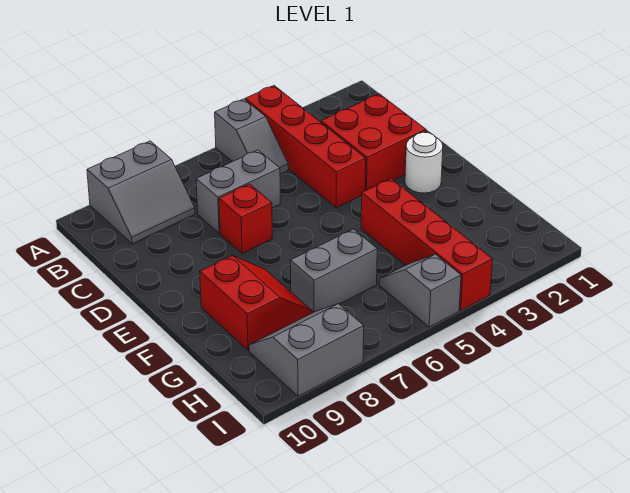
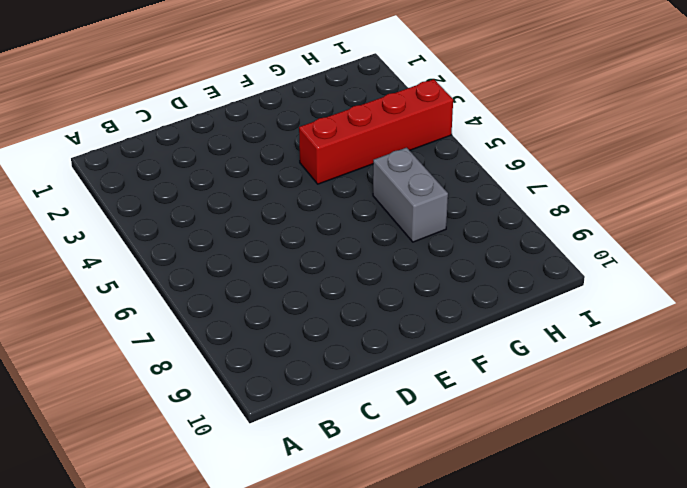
none -> red brick A4:D4 level 1
none -> grey slope A5:B5 level 1 top A
none -> grey slope A8:B9 level 1 top A

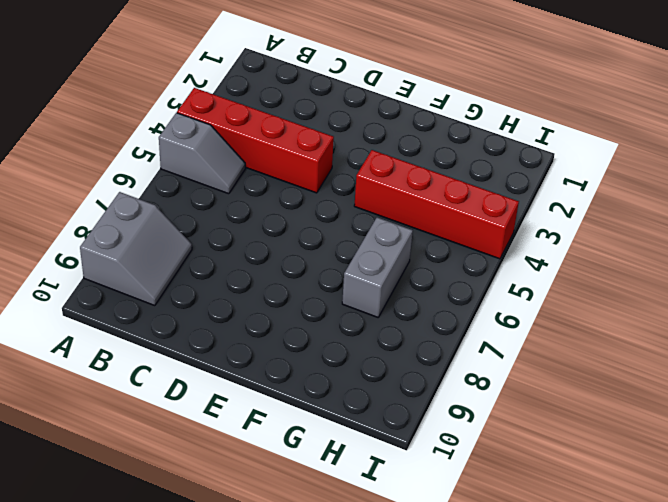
none -> red brick C2:D3 level 1
none -> grey brick C6:C7 level 1
none -> red brick D7 level 1

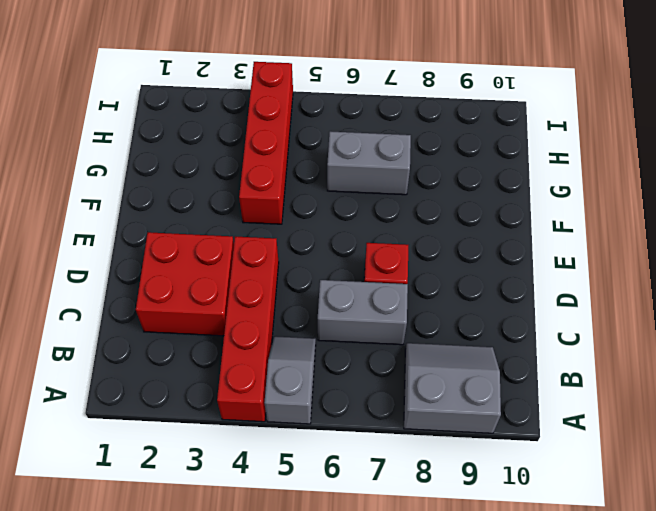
none -> white round brick E2 level 1
none -> red slope F8:G9 level 1 top 9
none -> grey slope H5:I5 level 1 top I

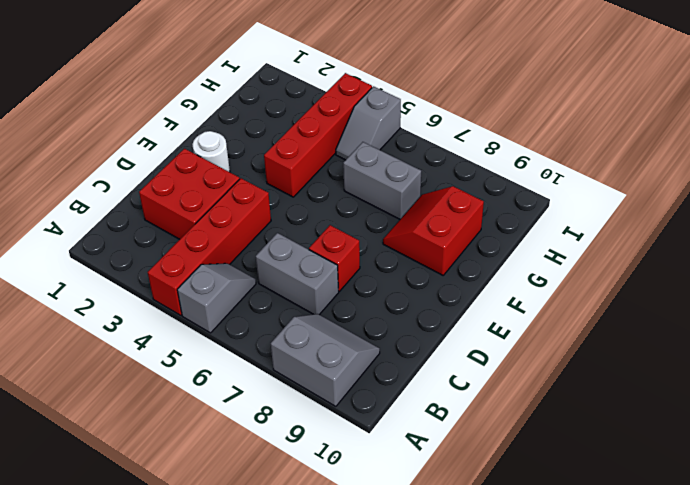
none -> grey slope H8:I9 level 1 top I

